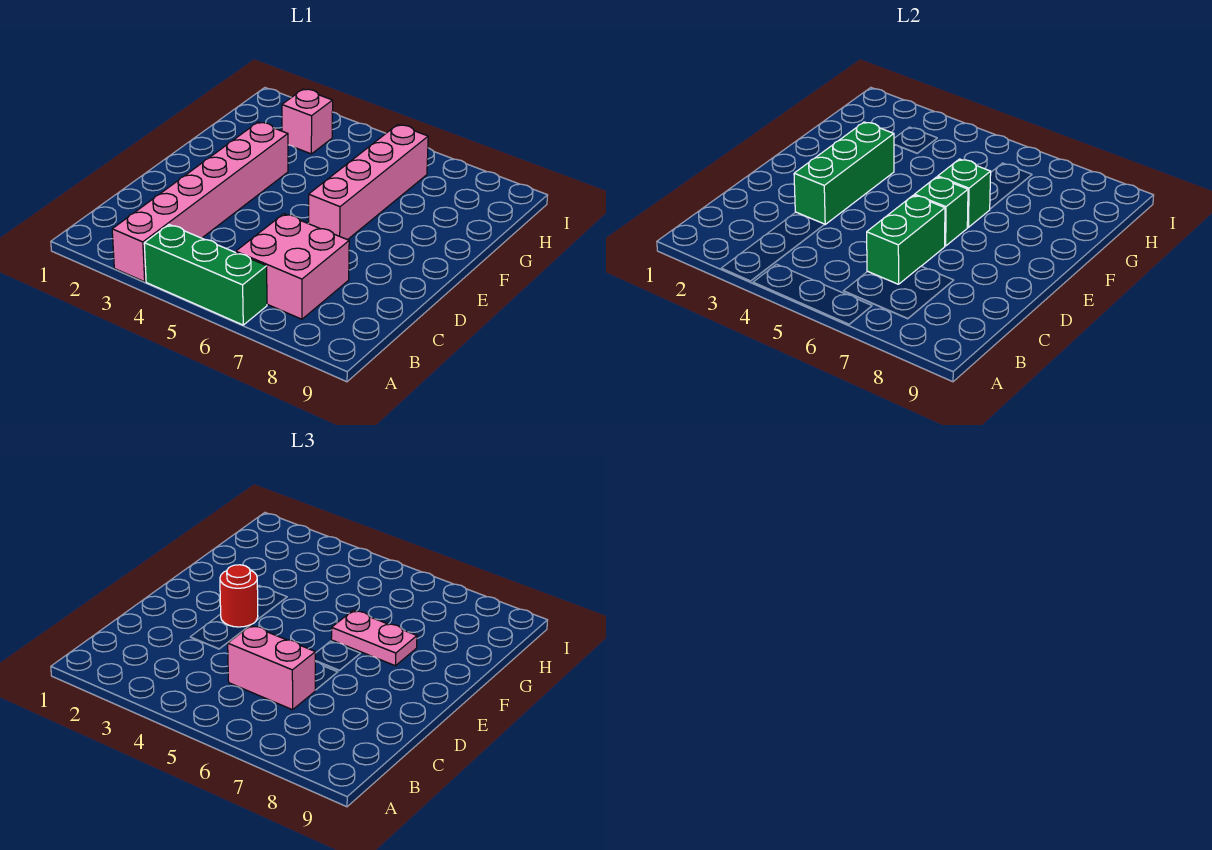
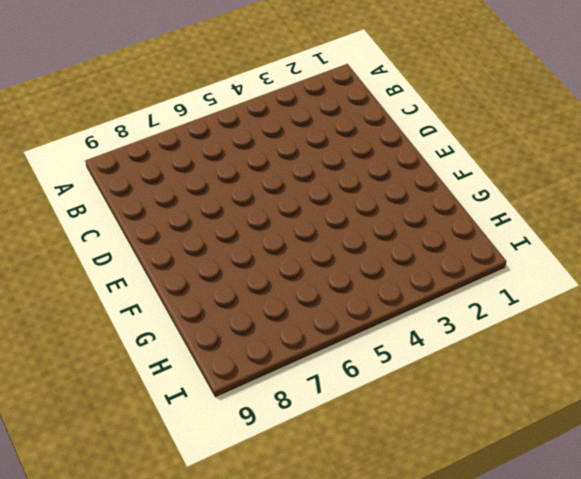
none -> pink brick A3:F3 level 1
none -> green brick A4:A6 level 1
none -> pink brick B6:C7 level 1

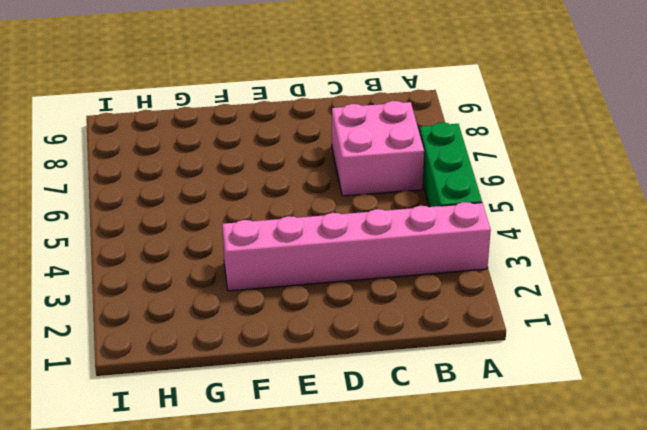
none -> pink brick E6:H6 level 1
none -> pink brick H3 level 1
none -> green brick C6:D6 level 2

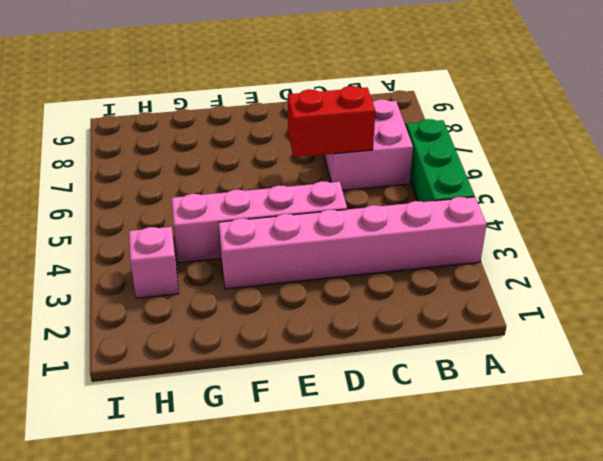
red brick C6:D6 level 2 -> green brick C6:D6 level 2
pink brick D4:G4 level 1 -> pink brick E6:H6 level 1
none -> green brick D3:F3 level 2
none -> green brick E6 level 2
none -> green brick F6 level 2

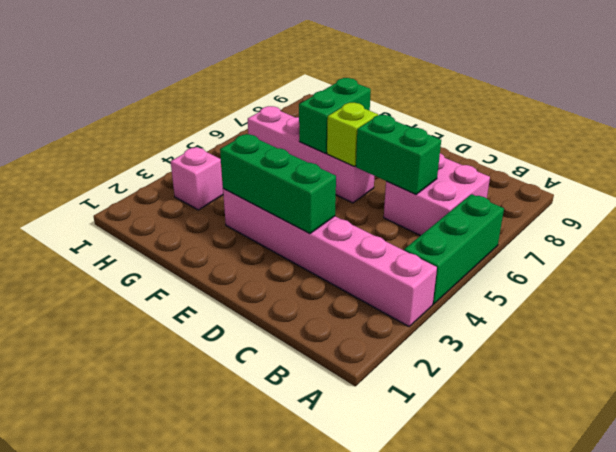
lime brick E6 level 2 -> green brick E6 level 2
green brick F6:F7 level 2 -> green brick F6 level 2
none -> pink brick C5:C6 level 3
none -> red round brick E3 level 3
none -> pink plate F6:F7 level 3

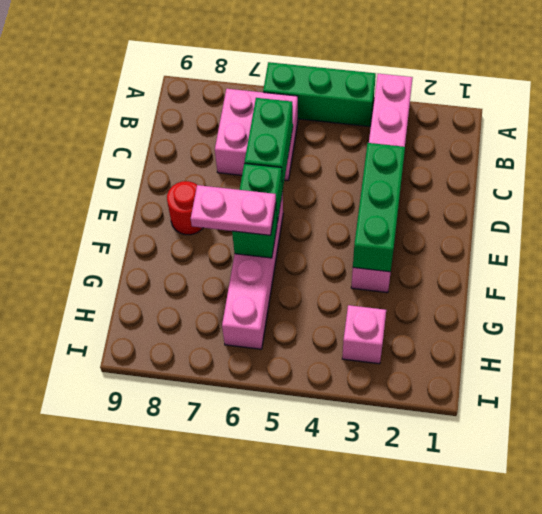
red round brick E8 level 1 -> red round brick E3 level 3
none -> pink brick C5:C6 level 3

